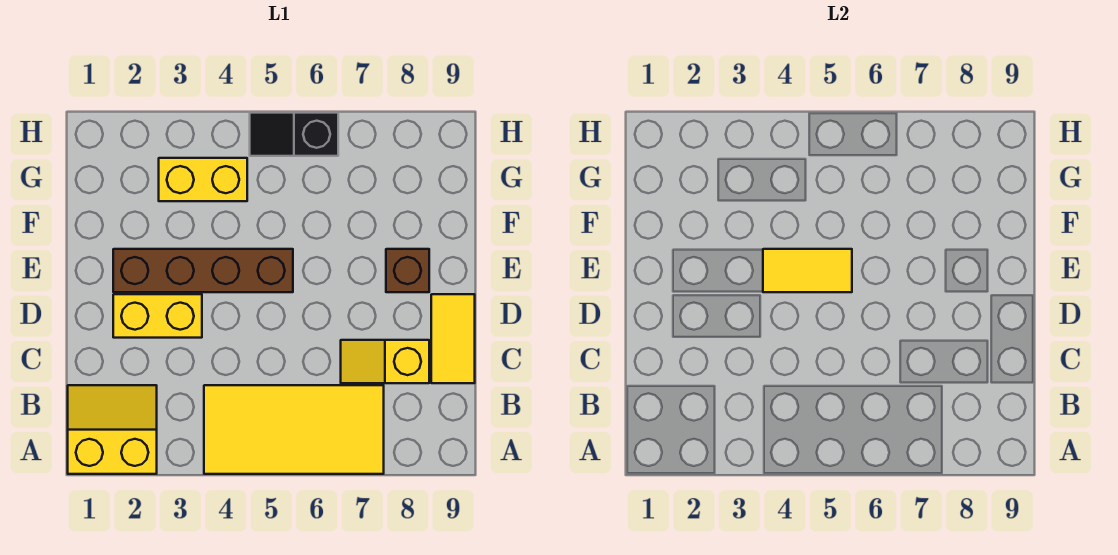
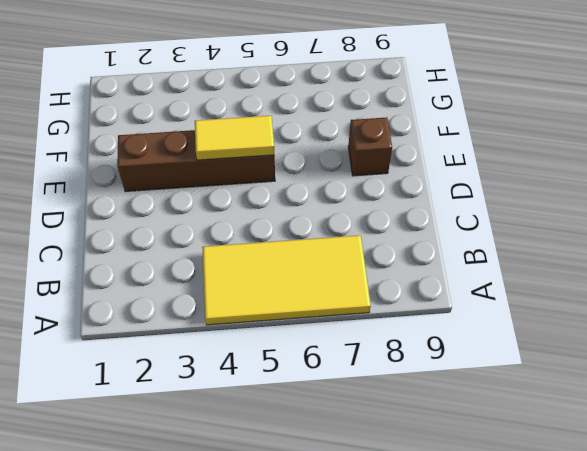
none -> yellow slope A1:B2 level 1 top A
none -> yellow slope C7:C8 level 1 top 8

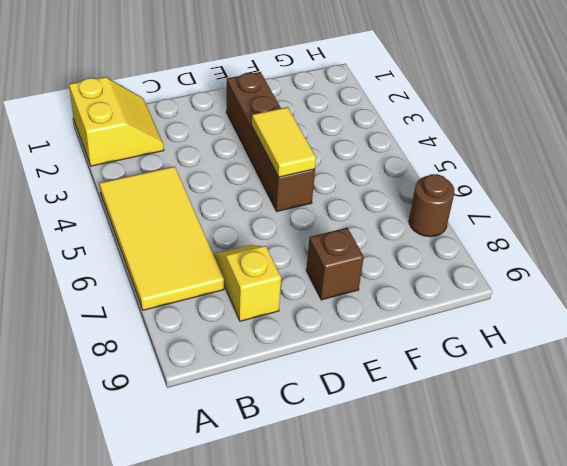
brown round brick H7 level 1 -> none
none -> yellow tile C9:D9 level 1
none -> yellow brick D2:D3 level 1

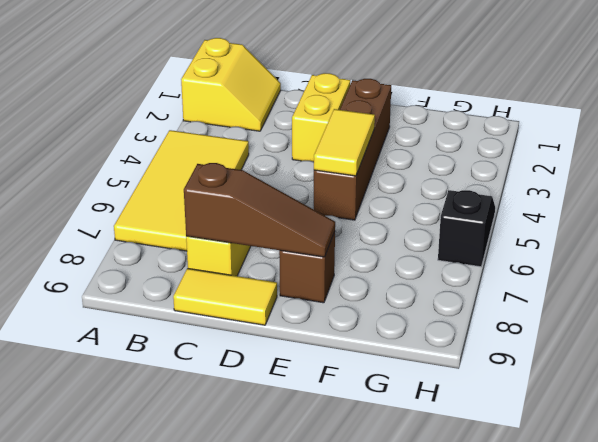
brown slope C8:E8 level 2 top C -> none
none -> yellow brick G3:G4 level 1

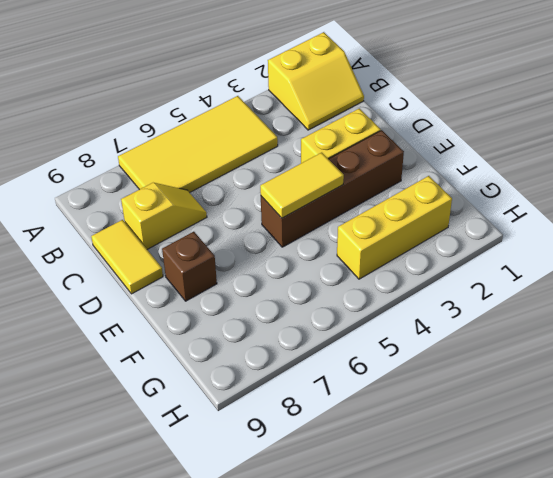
yellow brick G2:G4 level 1 -> yellow brick G3:G4 level 1
none -> black slope H5:H6 level 1 top 6

